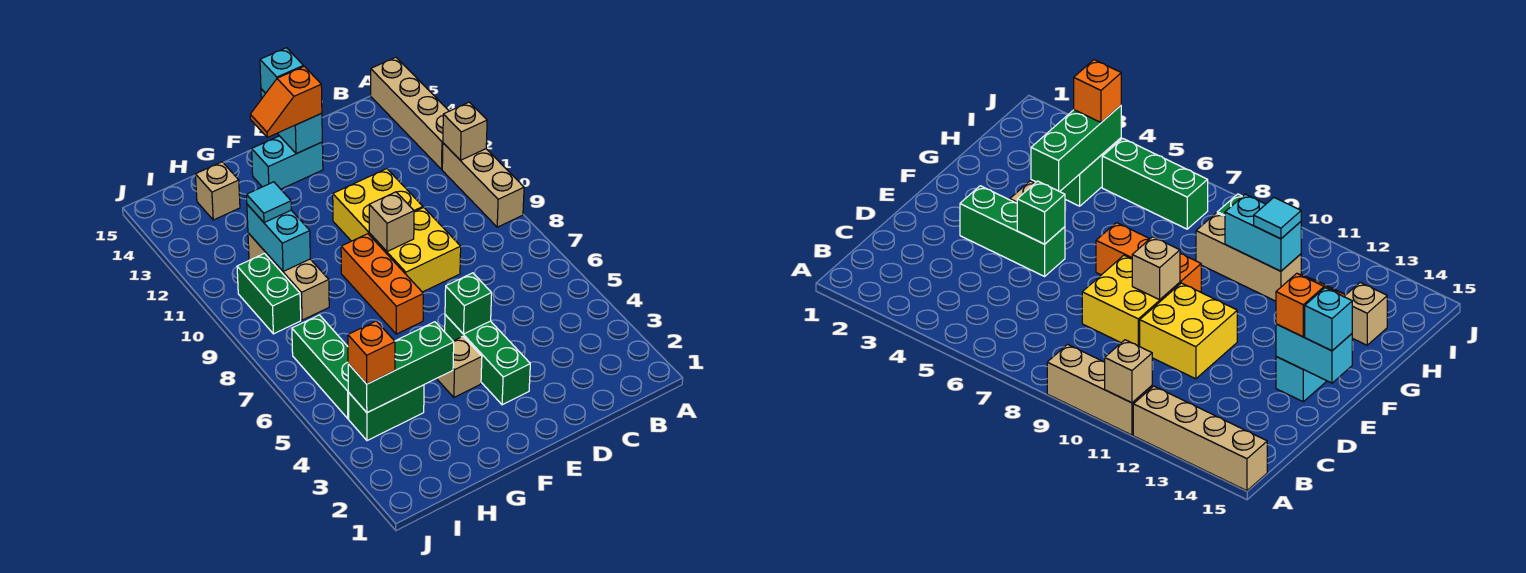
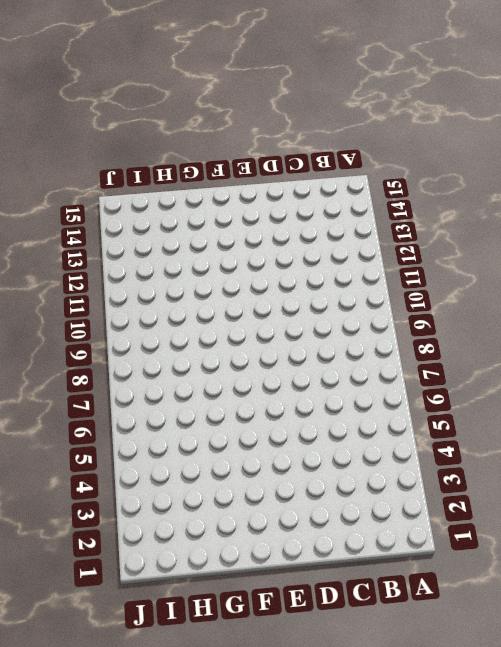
none -> tan brick A9:A11 level 1
none -> tan brick A12:A15 level 1
none -> yellow brick D8:E9 level 1

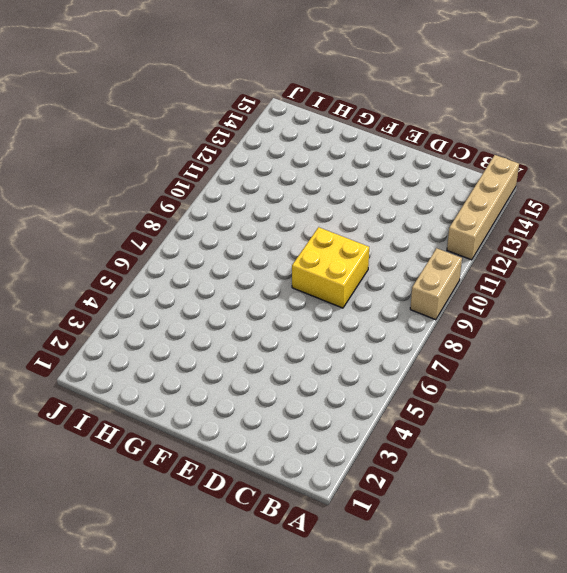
tan brick A9:A10 level 1 -> tan brick A9:A11 level 1
none -> yellow brick D10:E11 level 1
none -> green brick E3:E5 level 1
none -> cyan brick E14:F14 level 1

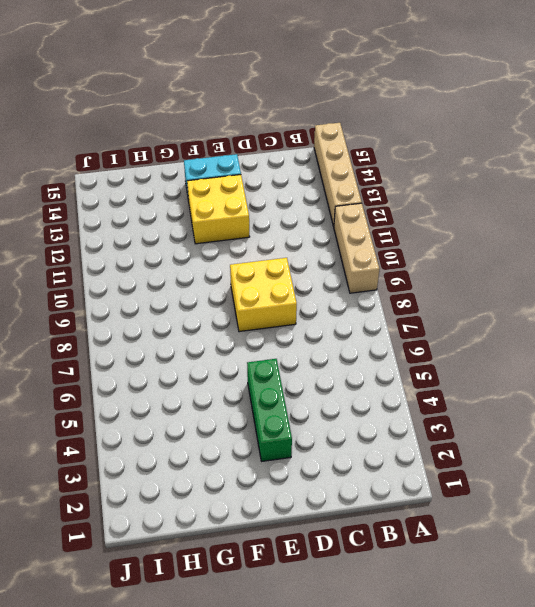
yellow brick E12:F13 level 1 -> yellow brick D10:E11 level 1
none -> tan brick F4 level 1
none -> orange brick F7:F9 level 1
none -> green brick H4:I4 level 1

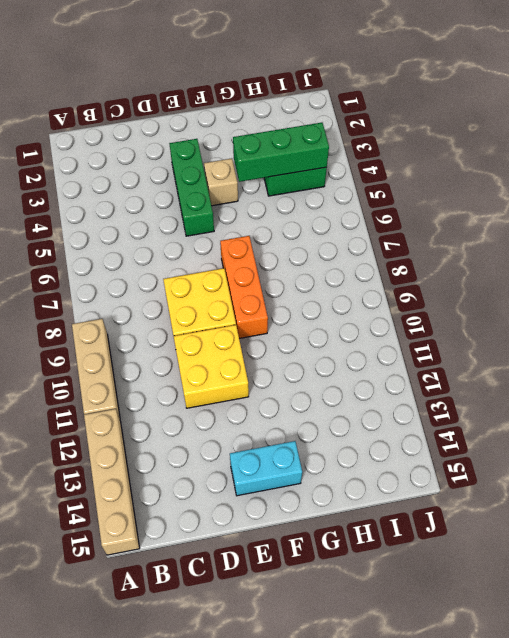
none -> tan brick H9:H11 level 1
none -> tan brick H14 level 1
none -> green brick I5:I7 level 1

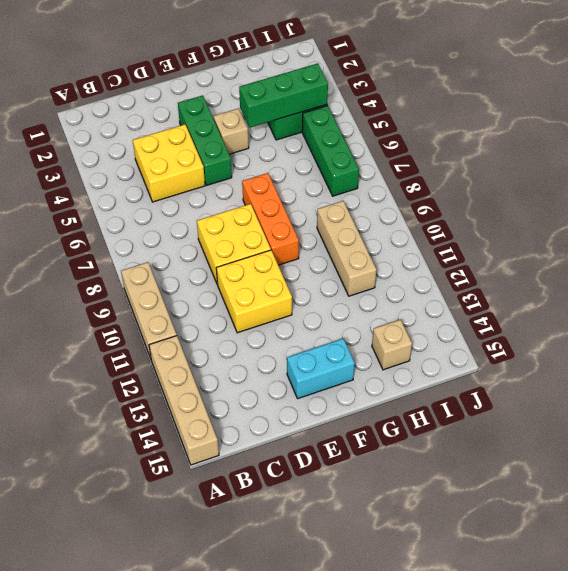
yellow brick C4:D5 level 1 -> none
none -> green brick I9:I10 level 1
none -> tan brick A11 level 2
none -> green brick E5 level 2

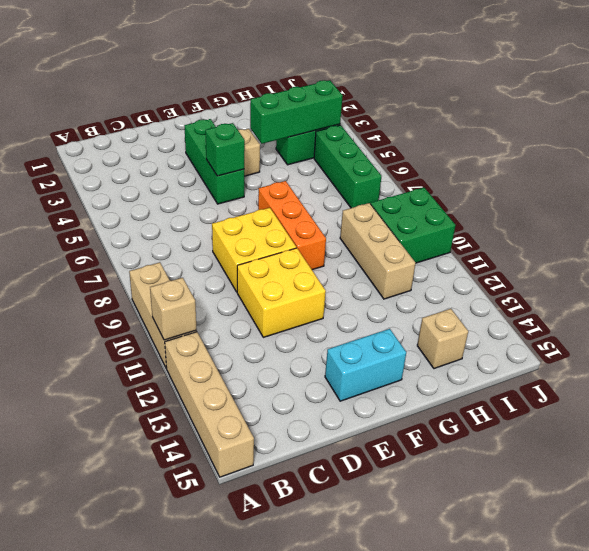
green brick I9:J10 level 1 -> green brick I9:I10 level 1
none -> tan brick E9 level 2
none -> cyan brick E14:E15 level 2
none -> cyan brick H10:H11 level 2

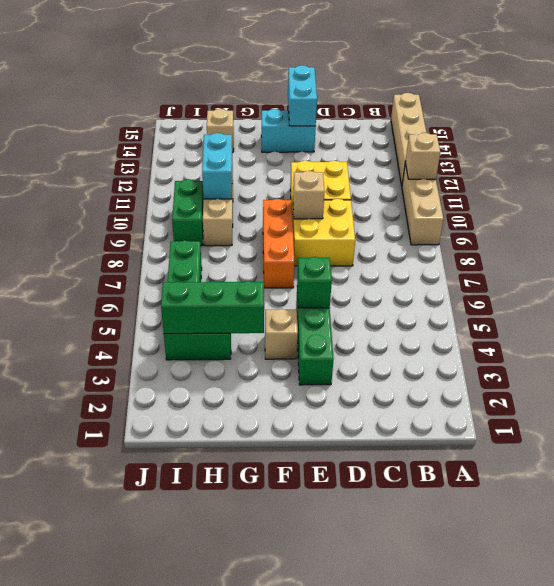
none -> orange slope E14:F14 level 3 top E
none -> cyan brick E15 level 3
none -> cyan tile H11 level 3

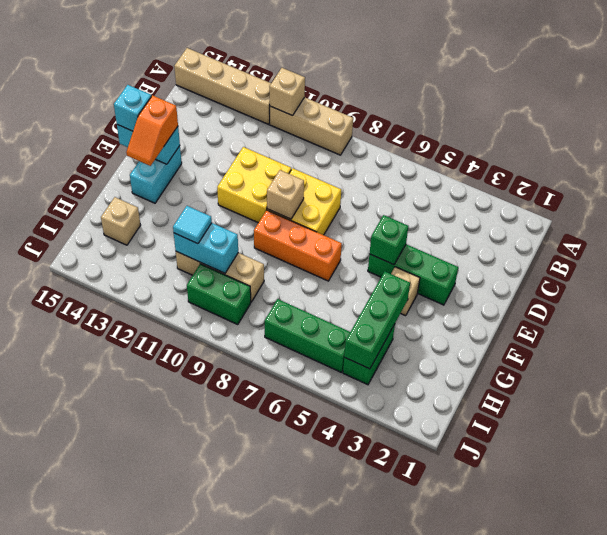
none -> orange brick I4 level 3

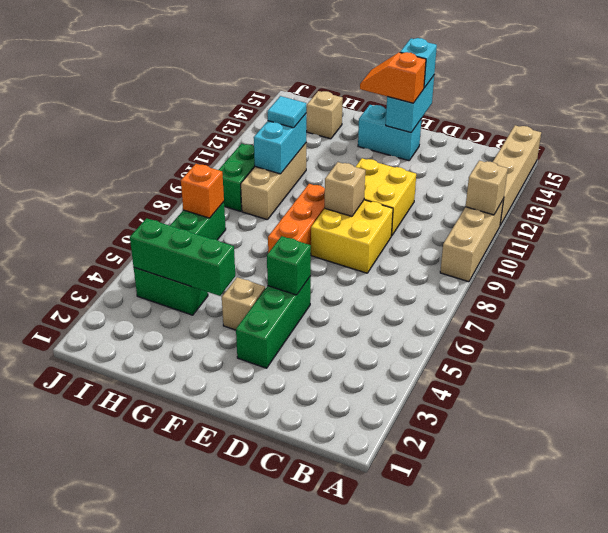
orange brick I7 level 2 -> orange brick I4 level 3

